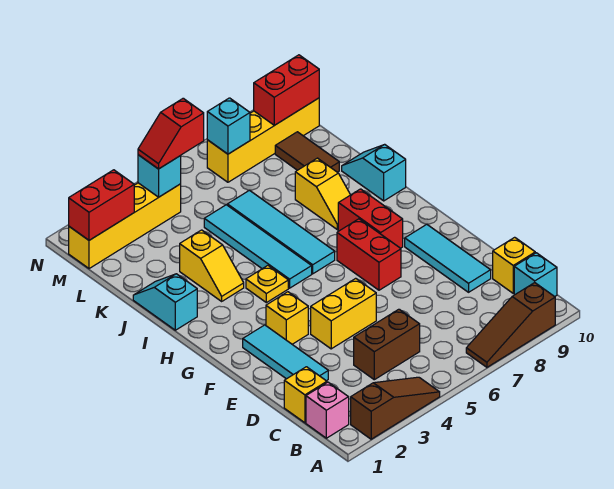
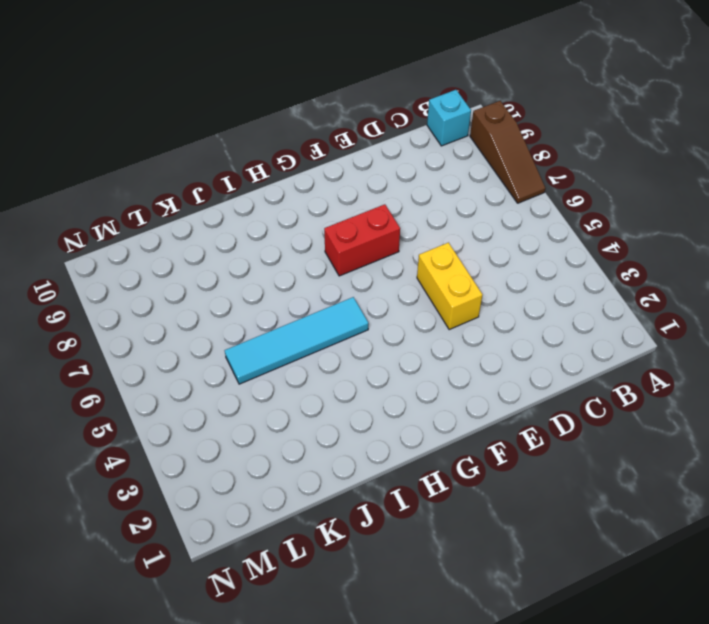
none -> brown slope A2:A4 level 1 top 2
none -> pink brick B1 level 1
none -> yellow brick C1 level 1

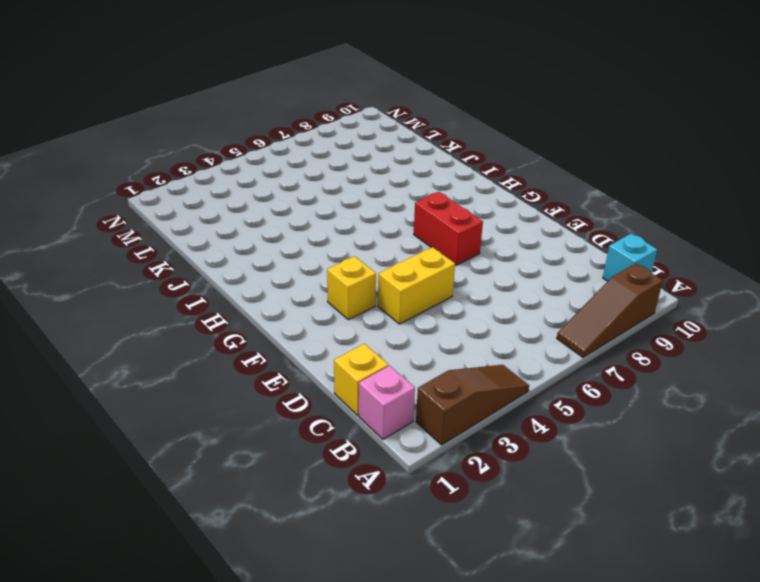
none -> brown brick C4:C5 level 1
none -> yellow brick C10 level 1
none -> cyan tile D2:F2 level 1

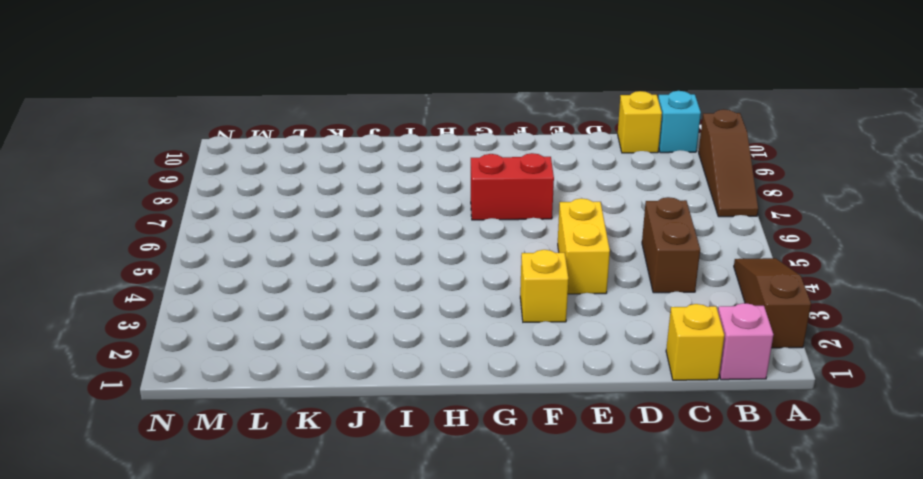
none -> cyan tile D2:F2 level 1
none -> cyan tile D9:F9 level 1
none -> red brick G8:H8 level 1

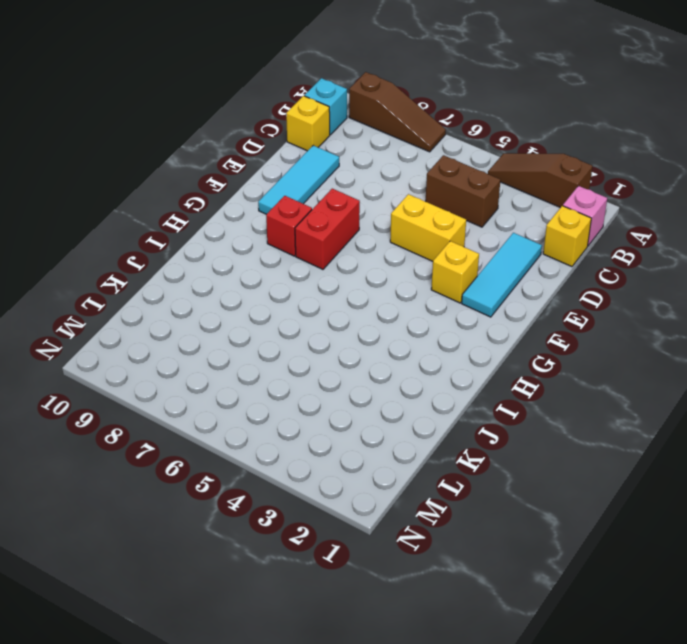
red brick G8 level 1 -> red brick G8:H8 level 1
none -> yellow plate H4 level 1
none -> cyan tile H5:K5 level 1
none -> cyan tile H6:K6 level 1

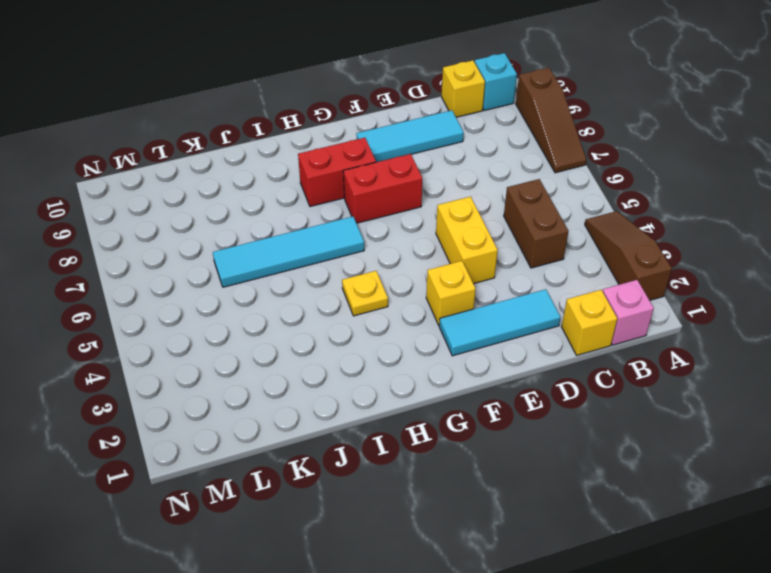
none -> cyan tile H5:K5 level 1
none -> cyan slope I1:J1 level 1 top I
none -> yellow slope I3:J3 level 1 top J

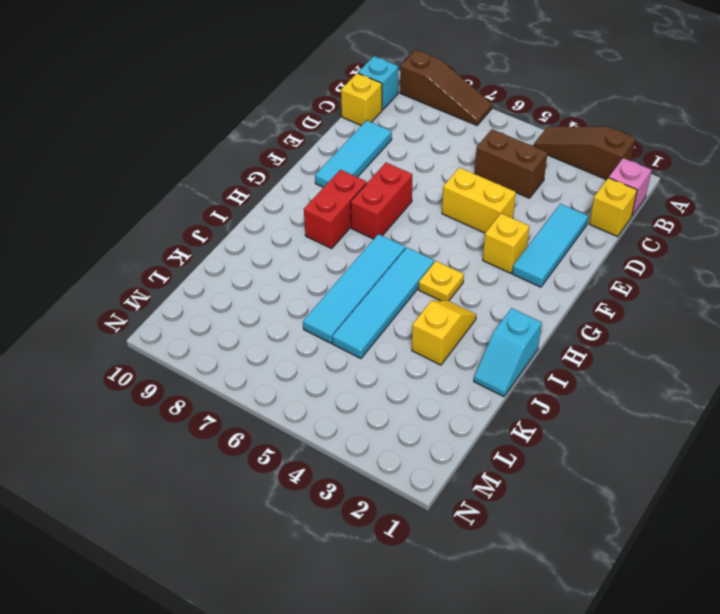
none -> yellow slope I8:J8 level 1 top J
none -> cyan slope I10:J10 level 1 top I
none -> brown tile K9:L9 level 1

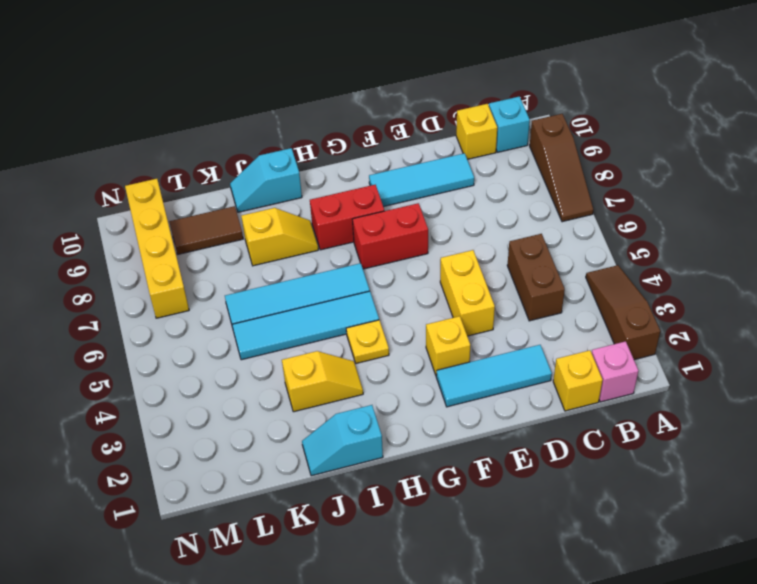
none -> yellow brick M1:M4 level 1
none -> red brick M1:M2 level 2
none -> cyan brick M4 level 2

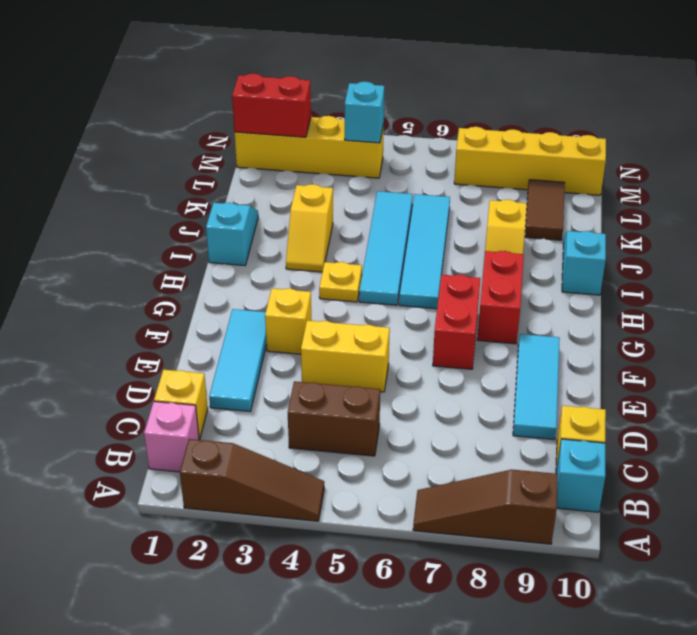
none -> cyan brick M7 level 2
none -> red brick M9:M10 level 2
none -> red slope M4:M5 level 3 top 5

